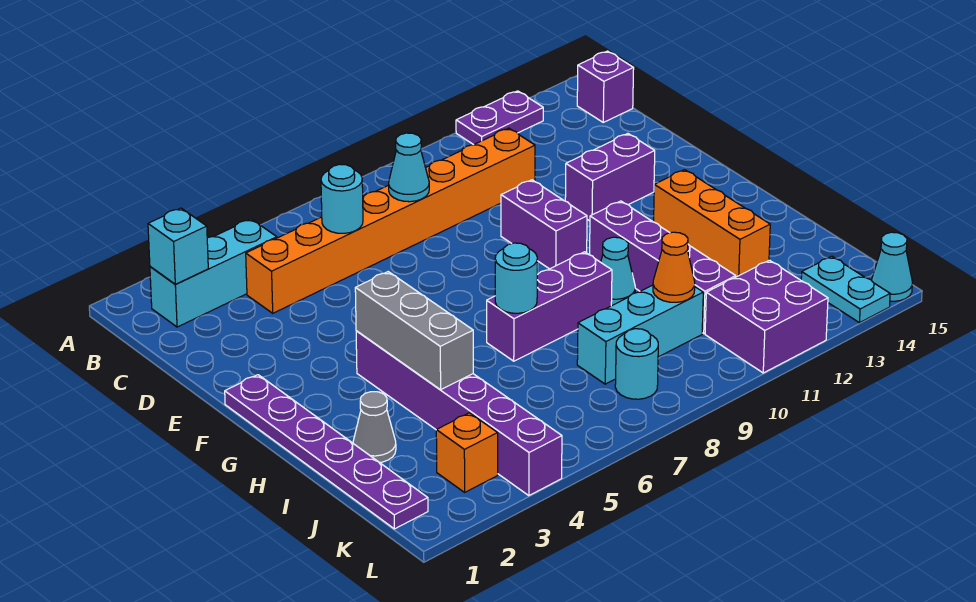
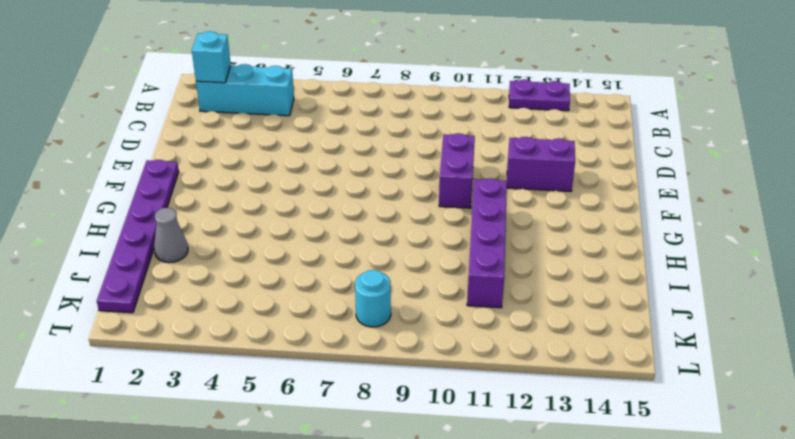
none -> purple brick B15 level 1
none -> orange brick C4:C11 level 1
none -> purple brick G4:L4 level 1

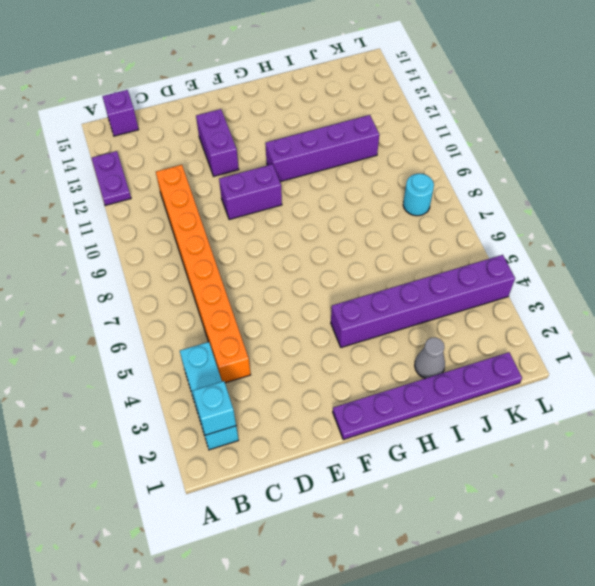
none -> orange brick G13:I13 level 1
none -> purple brick H7:H9 level 1
none -> cyan cone H10 level 1

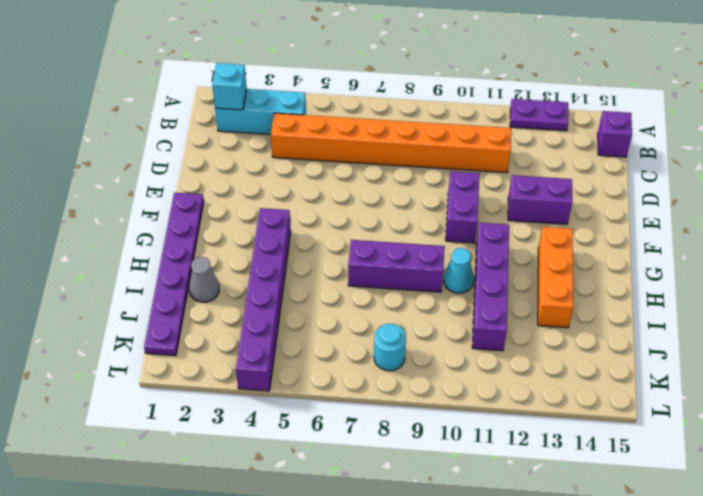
none -> cyan brick J8:J10 level 1
none -> orange brick K3 level 1
none -> purple brick K11:L12 level 1

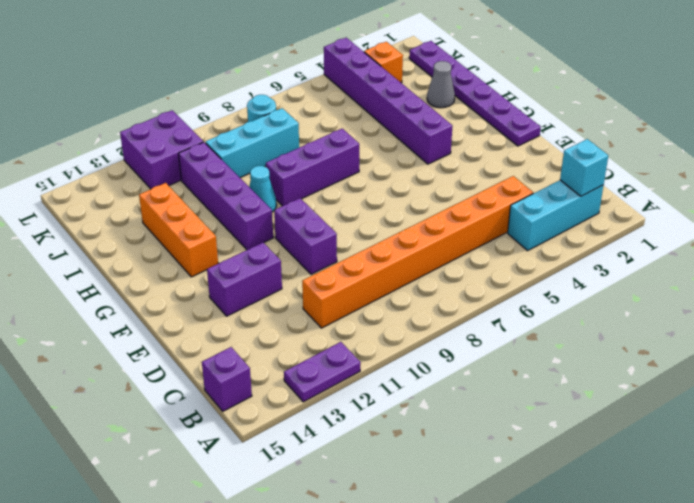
none -> cyan plate K14:L14 level 1
none -> cyan cone L15 level 1
none -> cyan round brick C6 level 2

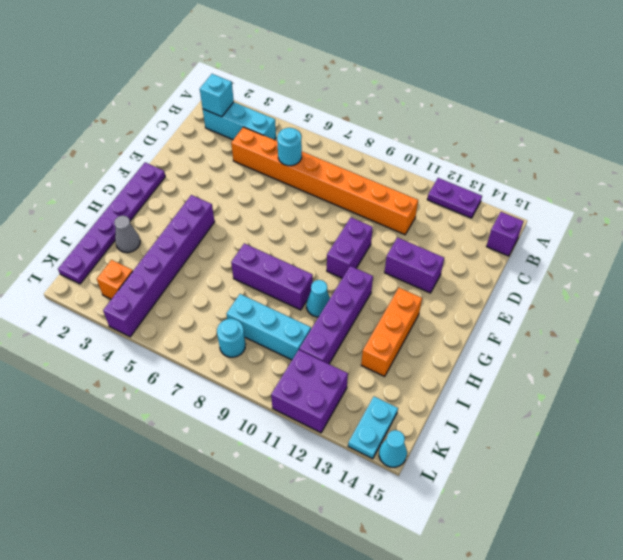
none -> cyan cone C8 level 2
none -> grey brick G4:I4 level 2
none -> cyan round brick H7 level 2

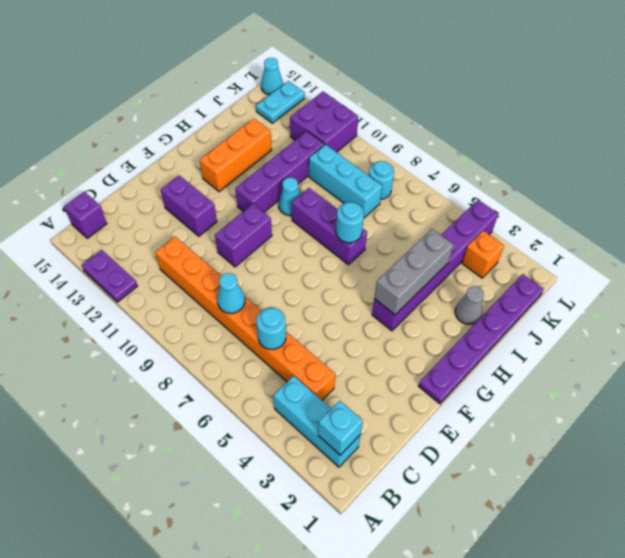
none -> orange cone J10 level 2

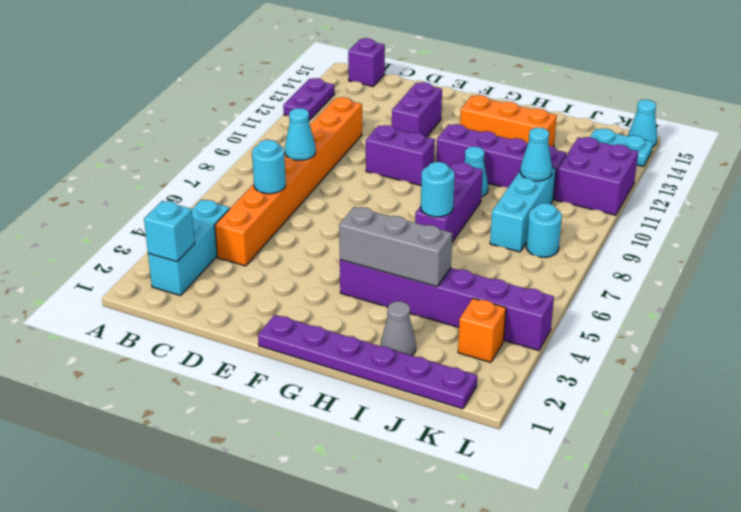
cyan cone J10 level 2 -> orange cone J10 level 2

